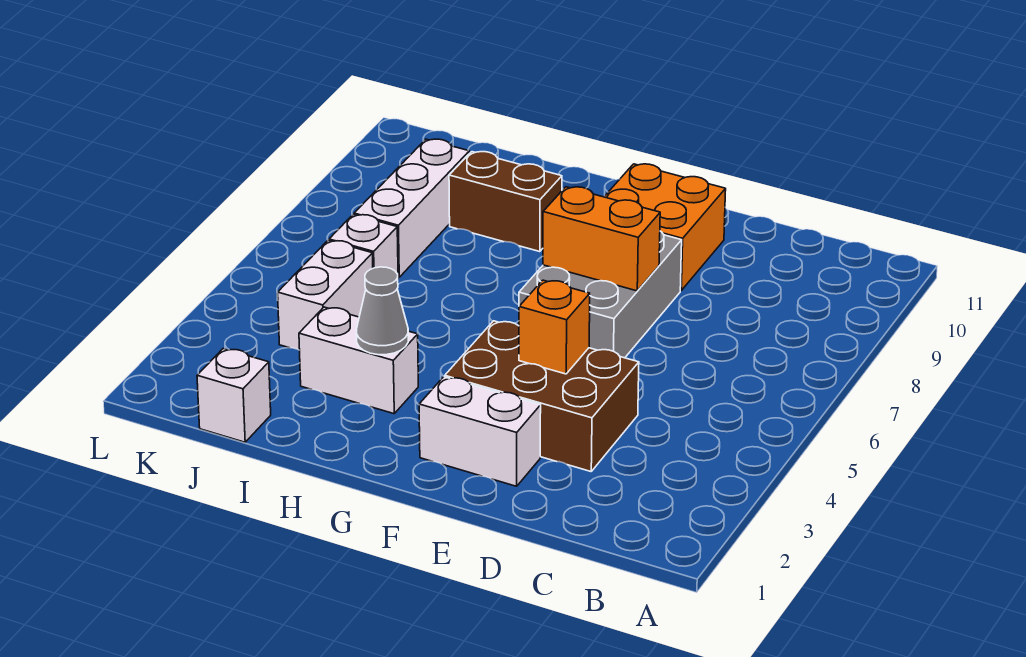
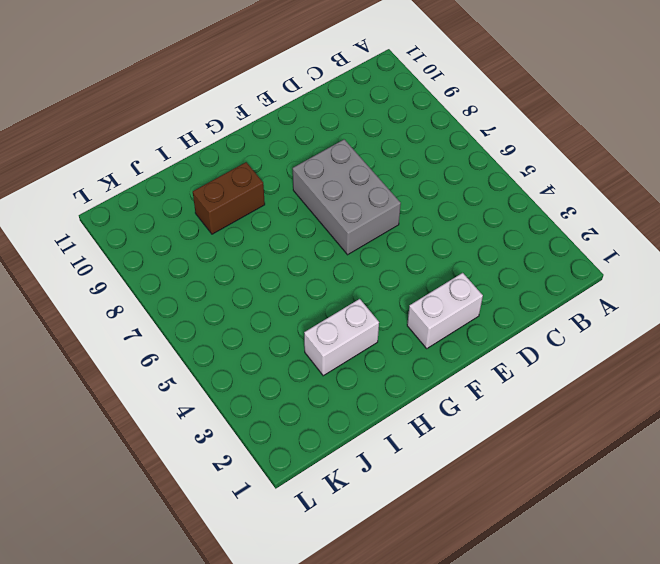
none -> brown brick D3:F4 level 1
none -> orange brick E9:F10 level 1
none -> white brick J1 level 1

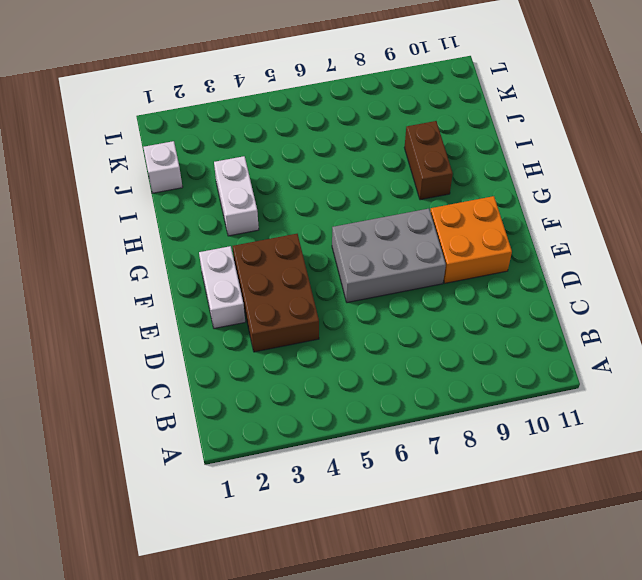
none -> white brick J4:J5 level 1
none -> white brick J6 level 1
none -> white brick J7:J9 level 1

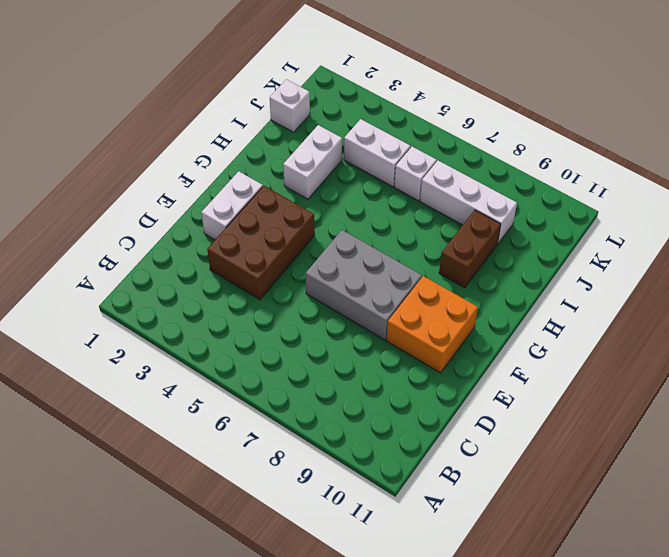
none -> orange brick E4 level 2
none -> orange brick E7:F7 level 2
none -> grey cone H3 level 2

